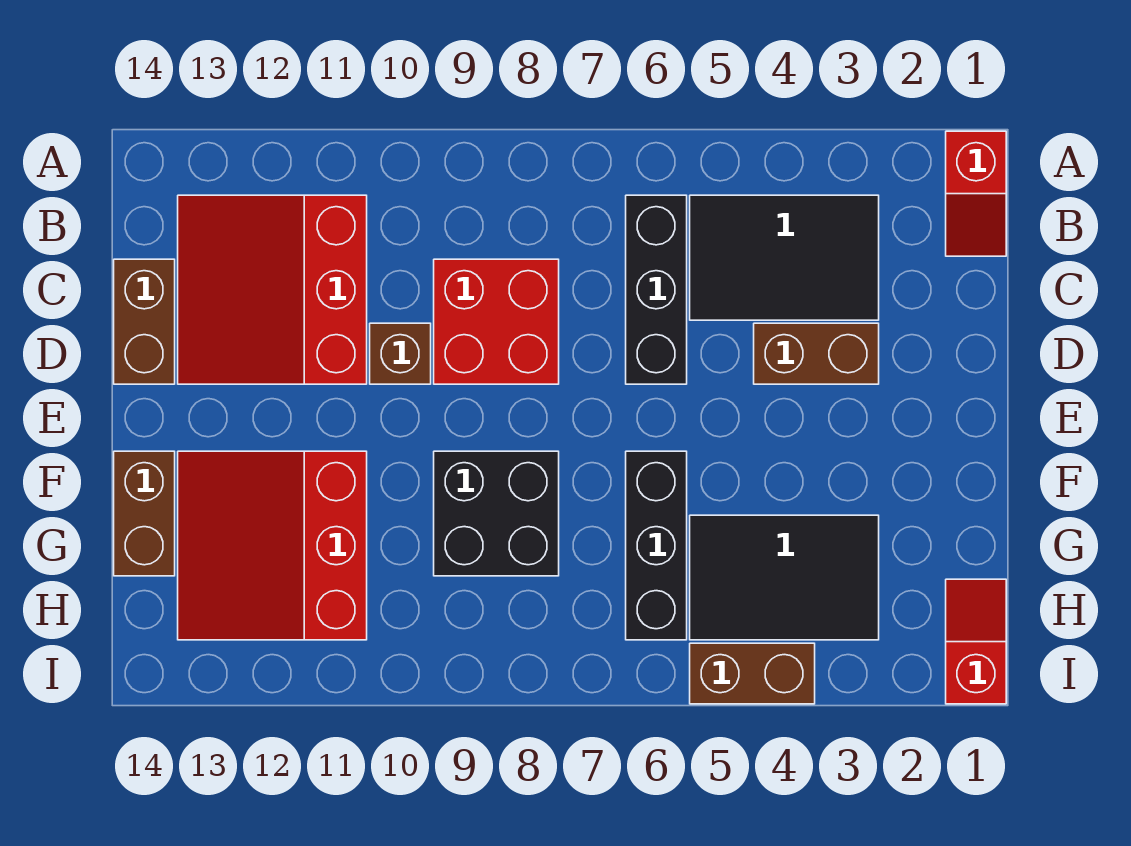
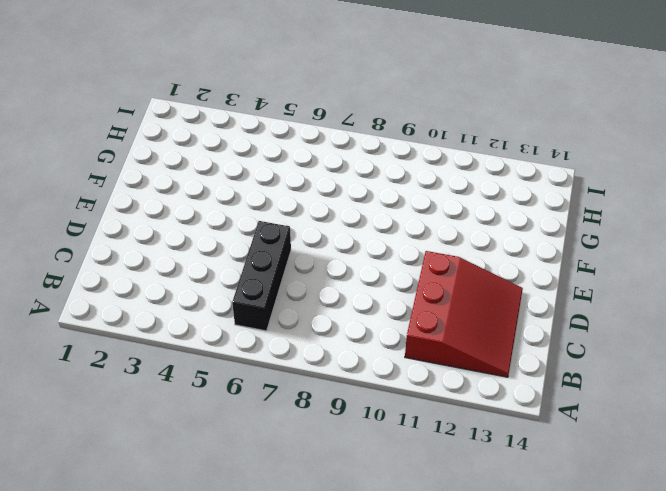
none -> red slope A1:B1 level 1 top A
none -> black tile B3:C5 level 1
none -> red brick C8:D9 level 1

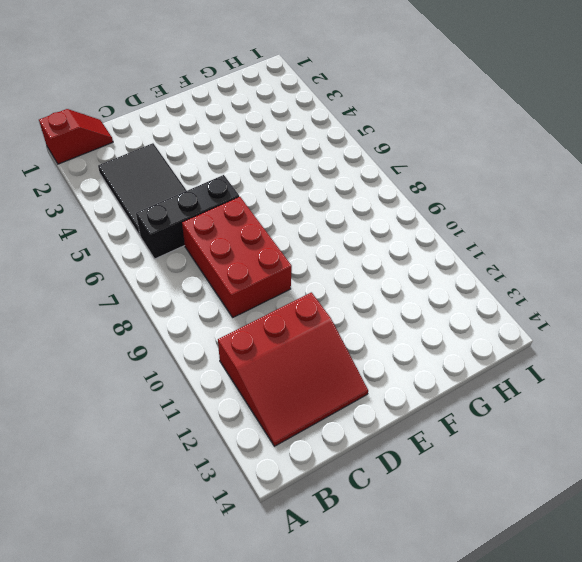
red brick C7:D9 level 1 -> red brick C8:D9 level 1
none -> brown brick C14:D14 level 1
none -> brown brick D3:D4 level 1
none -> brown brick D10 level 1

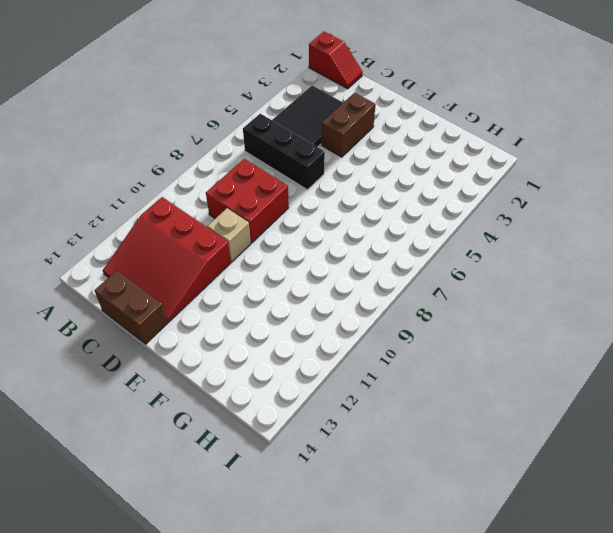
tan brick D10 level 1 -> brown brick D10 level 1
none -> black brick F6:H6 level 1
none -> black brick F8:G9 level 1
none -> red slope F11:H13 level 1 top 11

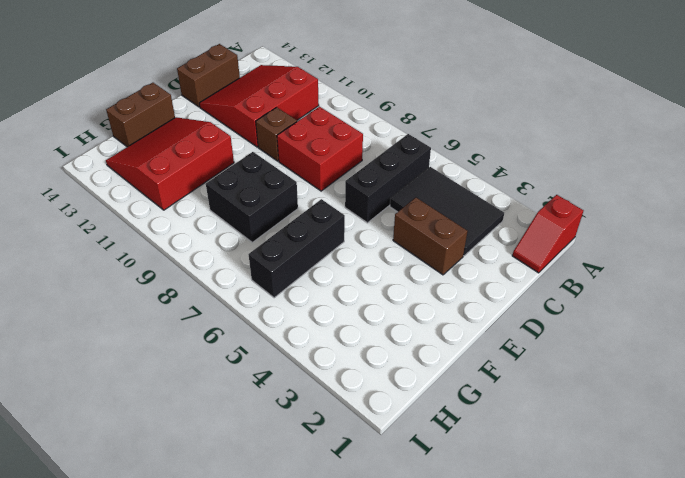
none -> black tile G3:H5 level 1
none -> red slope H1:I1 level 1 top I
none -> brown brick I4:I5 level 1

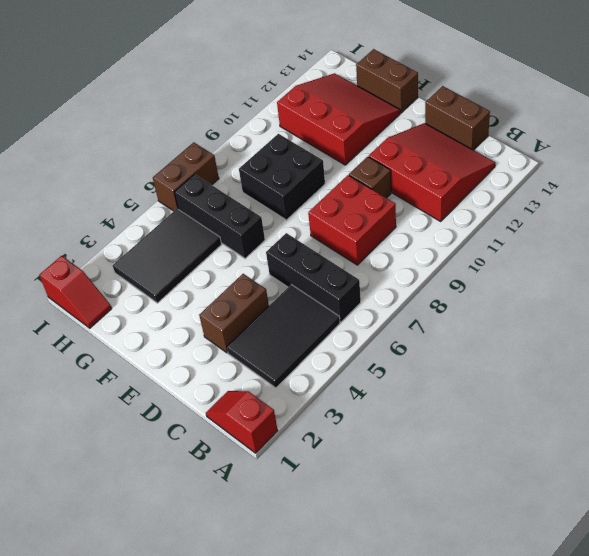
brown brick I6:I7 level 1 -> brown brick I4:I5 level 1

